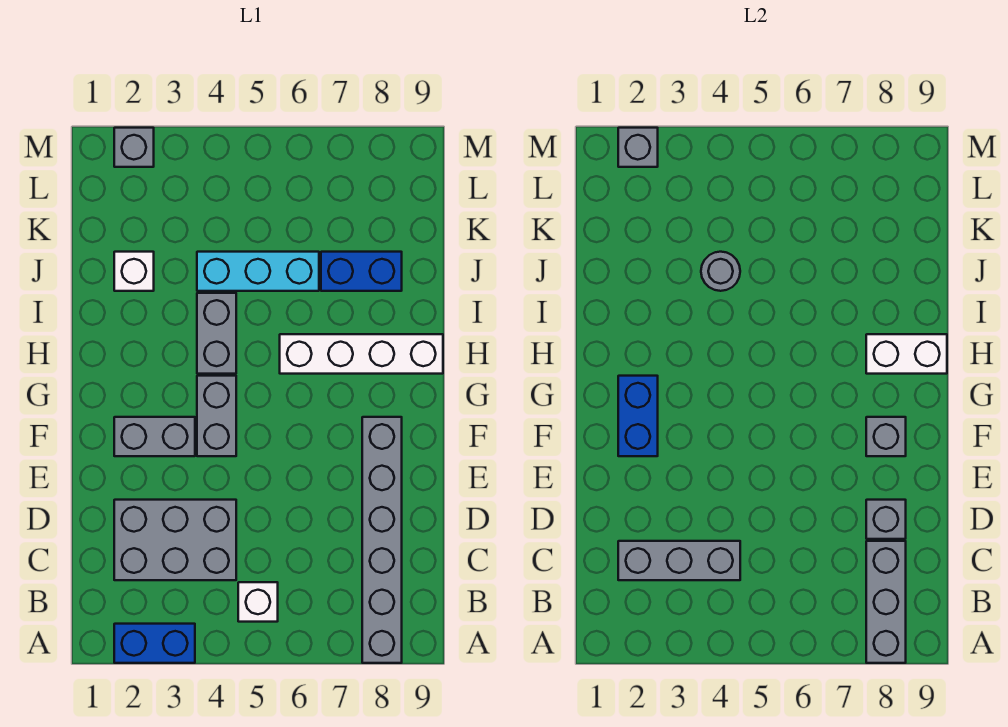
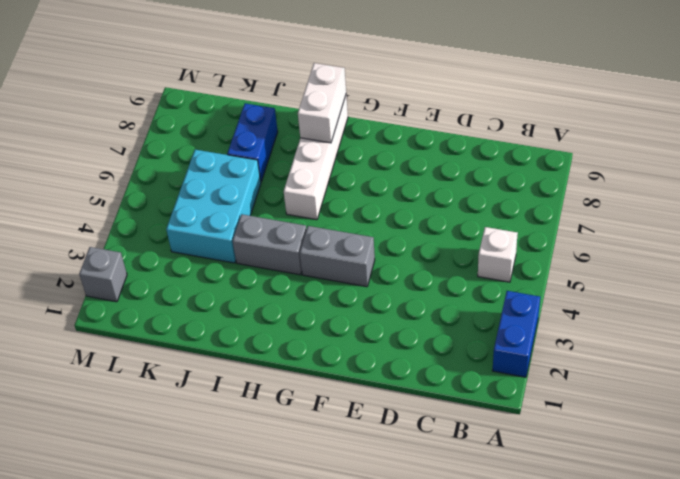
cyan brick J4:K6 level 1 -> cyan brick J4:J6 level 1
none -> grey brick A8:F8 level 1
none -> grey brick C2:D4 level 1
none -> grey brick F2:F3 level 1

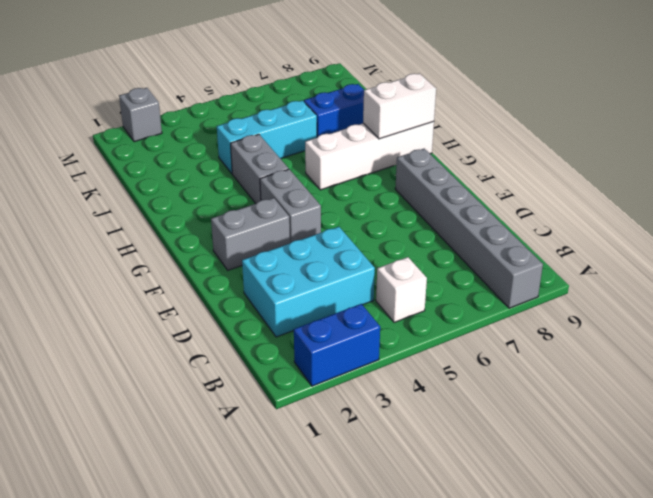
cyan brick C2:D4 level 1 -> grey brick C2:D4 level 1
none -> white brick J2 level 1
none -> grey brick A8:C8 level 2
none -> grey brick C2:C4 level 2

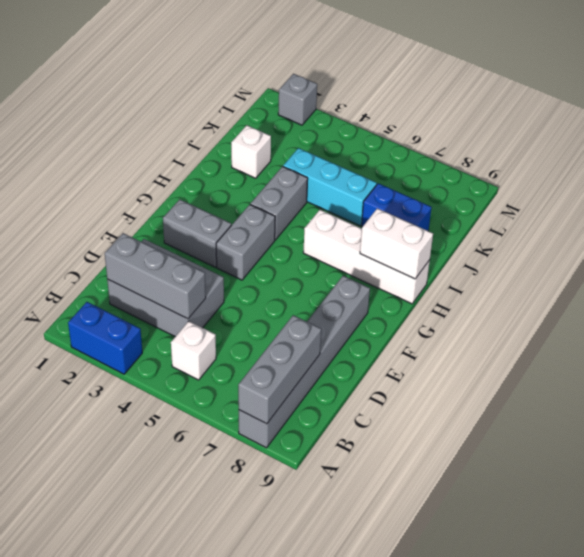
none -> grey brick D8 level 2
none -> blue brick F2:G2 level 2
none -> grey brick F8 level 2

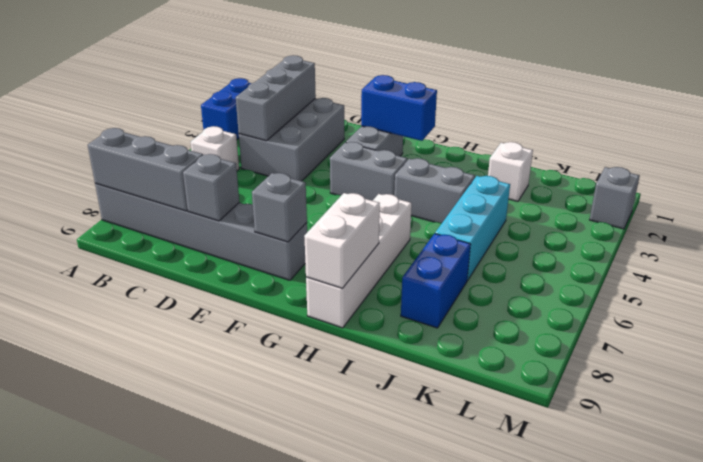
none -> grey round brick J4 level 2
none -> grey brick M2 level 2

